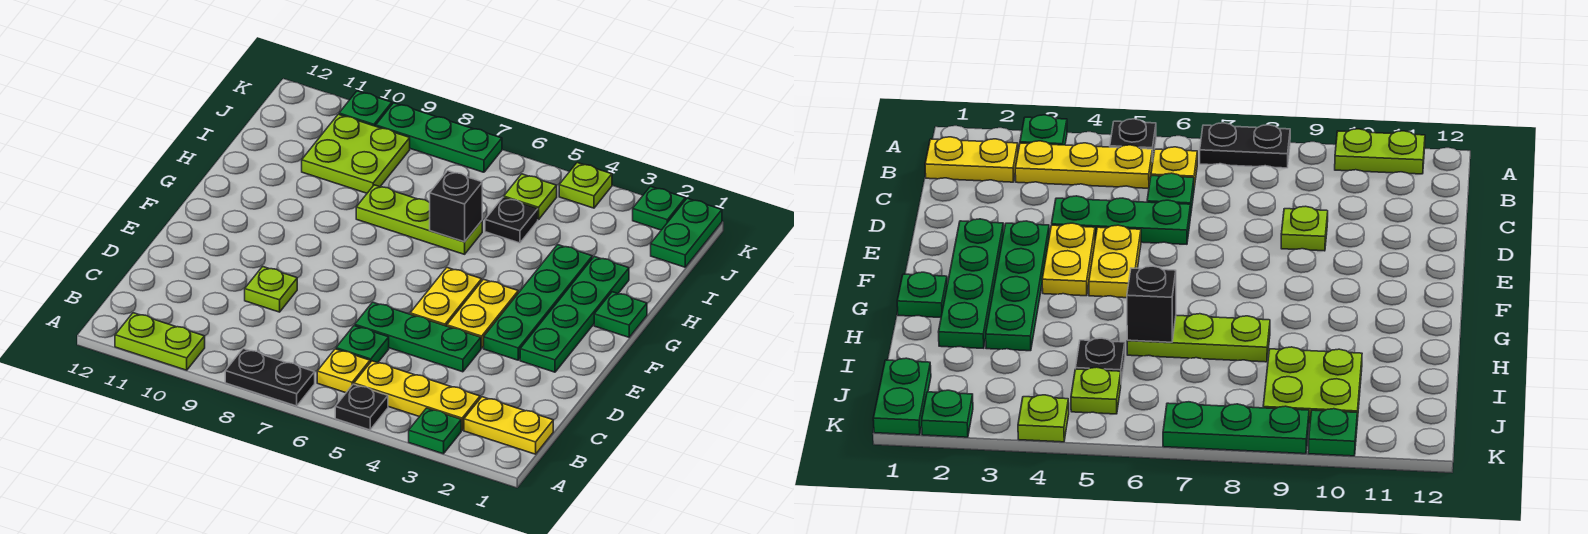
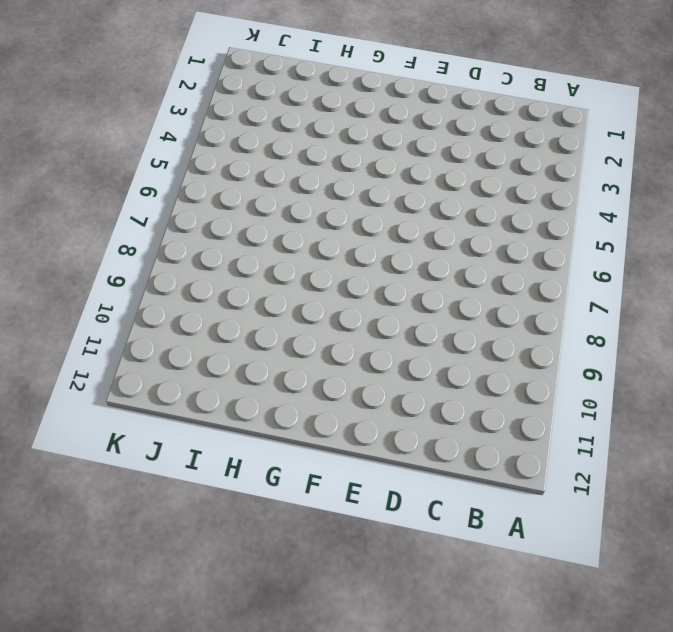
none -> green plate A3 level 1
none -> black plate A5 level 1
none -> black plate A7:A8 level 1

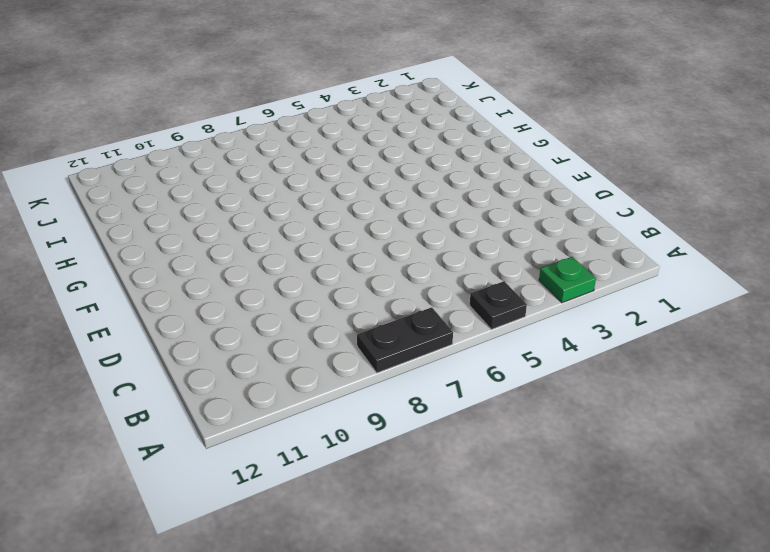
none -> lime plate A10:A11 level 1
none -> yellow plate B1:B2 level 1
none -> yellow plate B3:B5 level 1

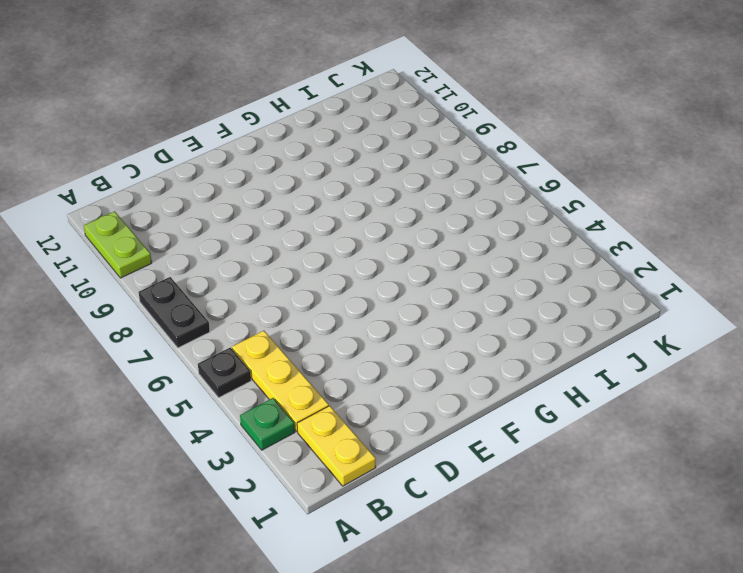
none -> yellow plate B6 level 1
none -> green plate C6 level 1
none -> green plate D4:D6 level 1

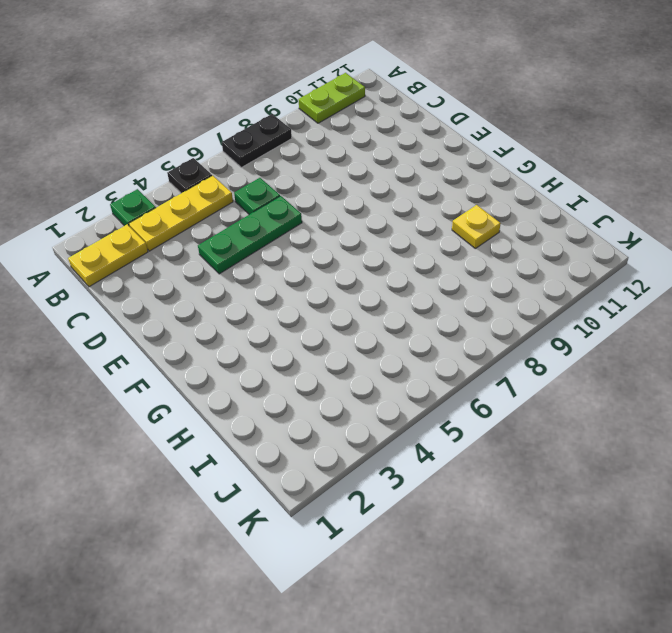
yellow plate H10 level 1 -> yellow plate B6 level 1
none -> lime plate D9 level 1
none -> green plate E2:H2 level 1
none -> green plate E3:H3 level 1

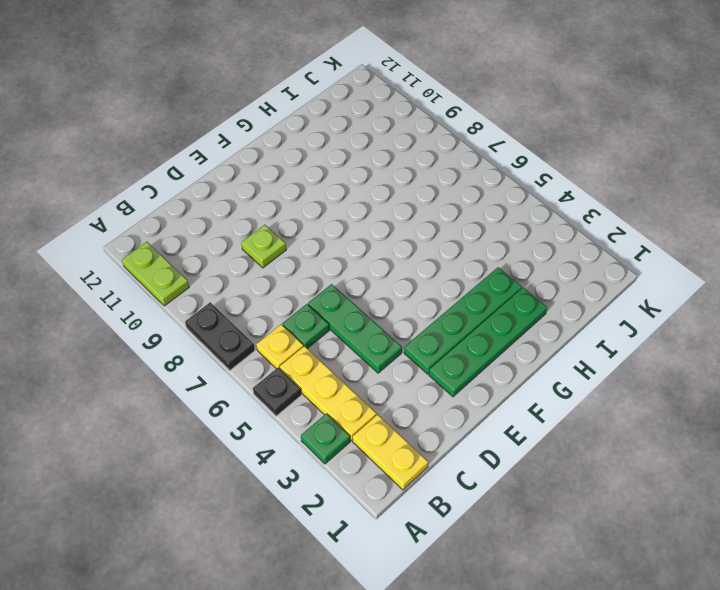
none -> yellow plate E4:F4 level 1
none -> yellow plate E5:F5 level 1
none -> green plate G1 level 1

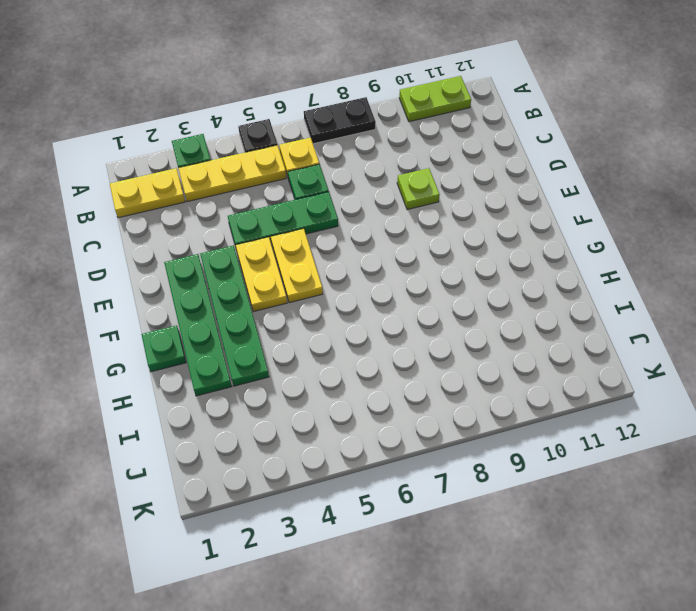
none -> lime plate H6:H8 level 1
none -> black plate I5 level 1
none -> lime plate I9:J10 level 1

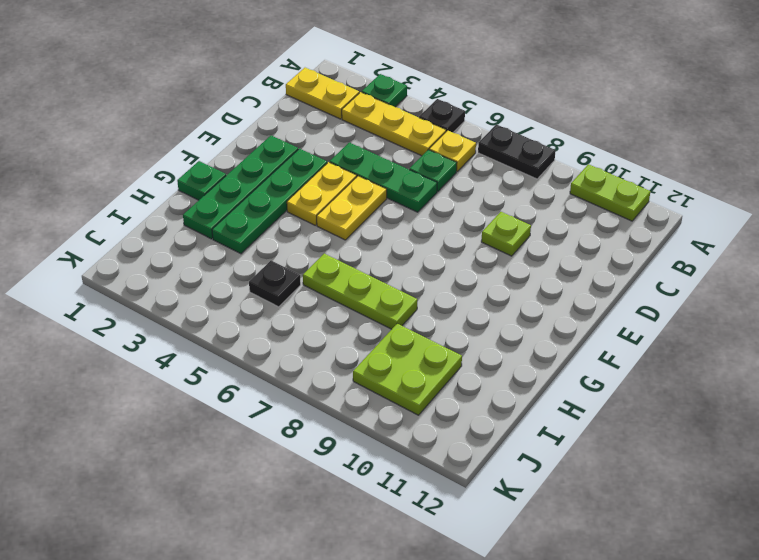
none -> green plate J1:K1 level 1
none -> lime plate J5 level 1
none -> green plate K2 level 1

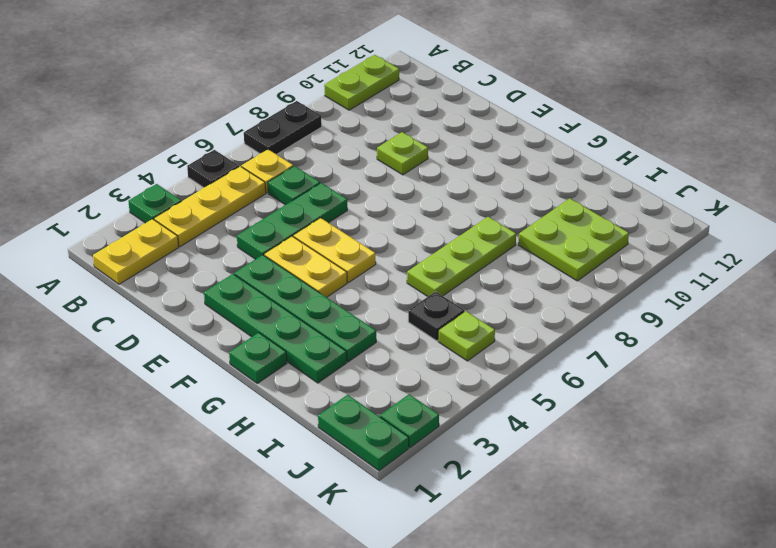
none -> lime plate K4 level 1
none -> green plate K7:K9 level 1
none -> green plate K10 level 1

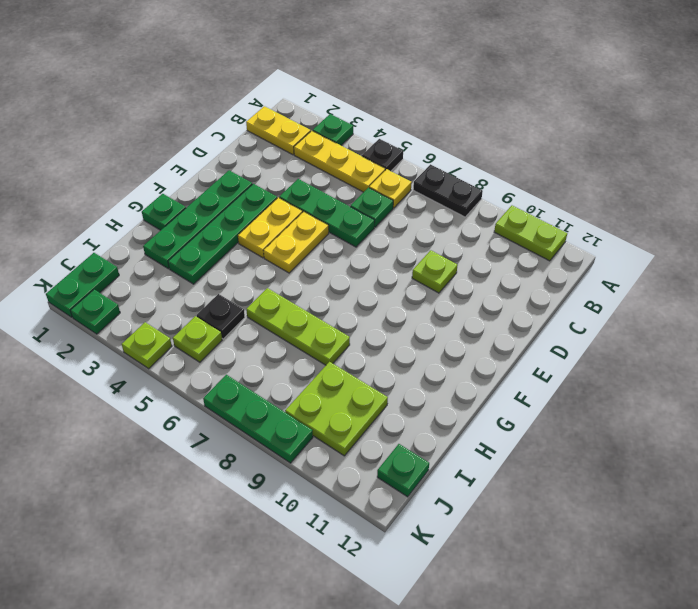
green plate J12 level 1 -> green plate K10 level 1
none -> black brick H6 level 2

